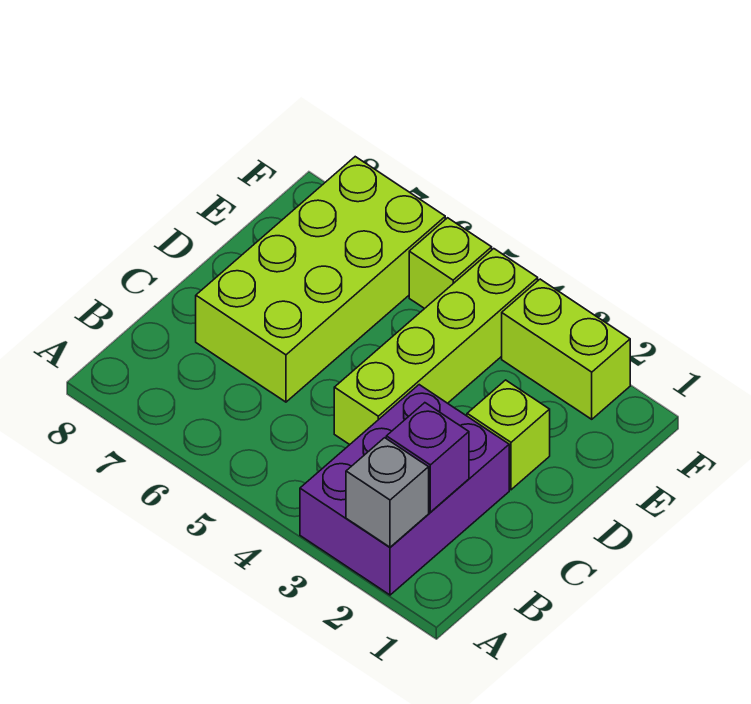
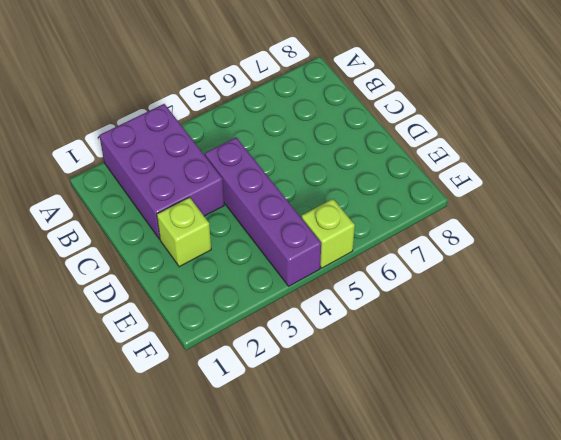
purple brick C4:F4 level 1 -> lime brick C4:F4 level 1
none -> lime brick C6:F7 level 1
none -> lime brick F2:F3 level 1

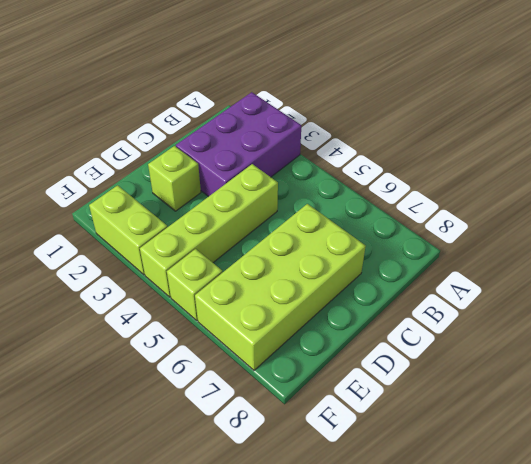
none -> grey brick A2 level 2
none -> purple brick B2 level 2

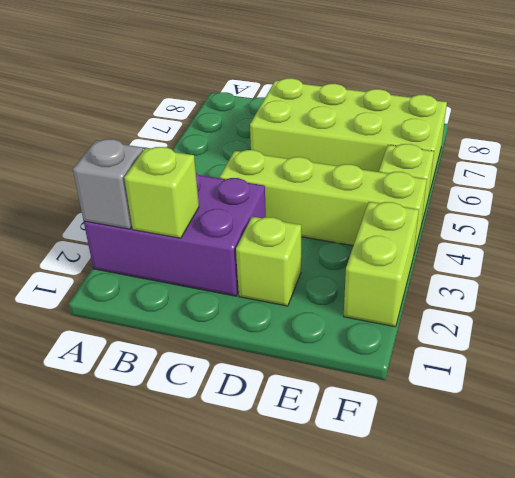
lime brick B2 level 2 -> purple brick B2 level 2

